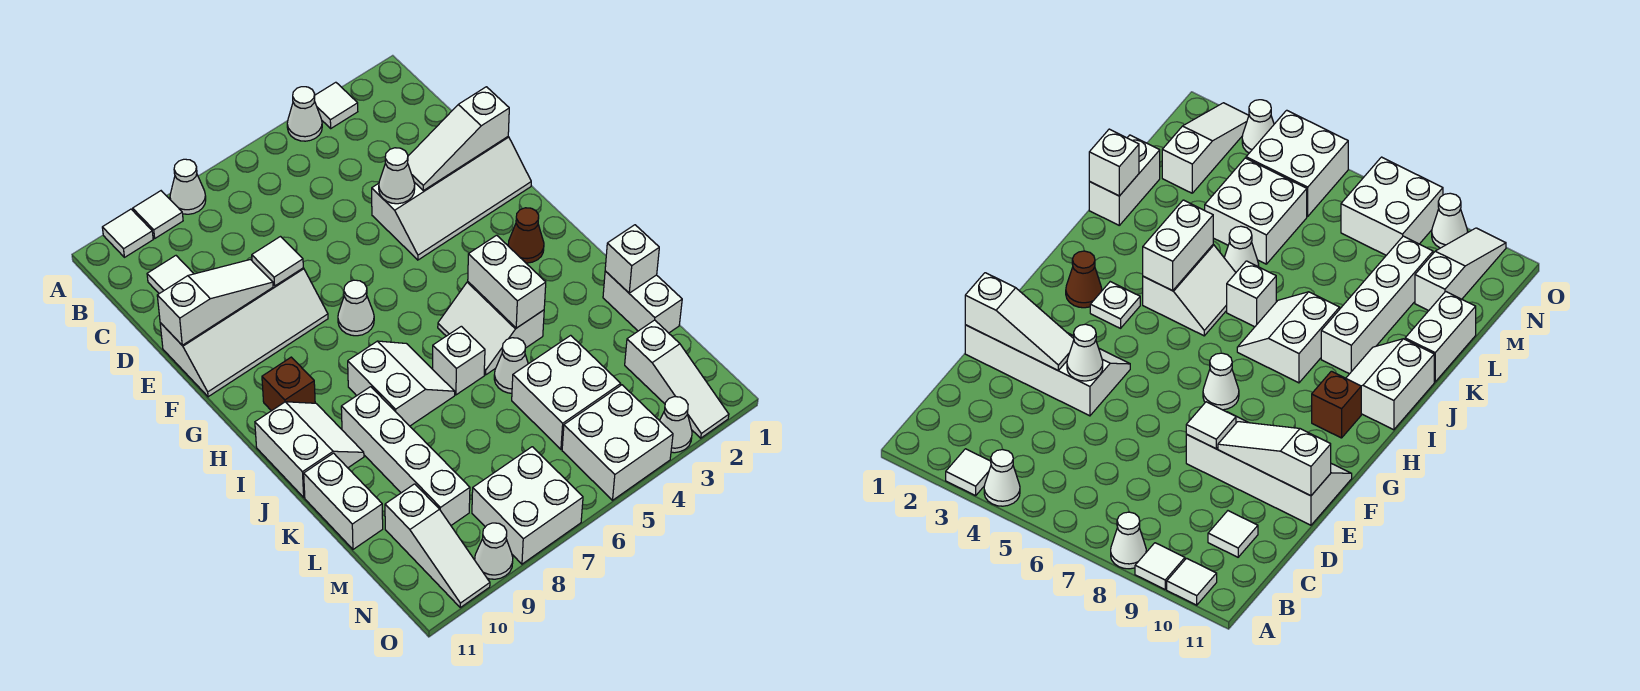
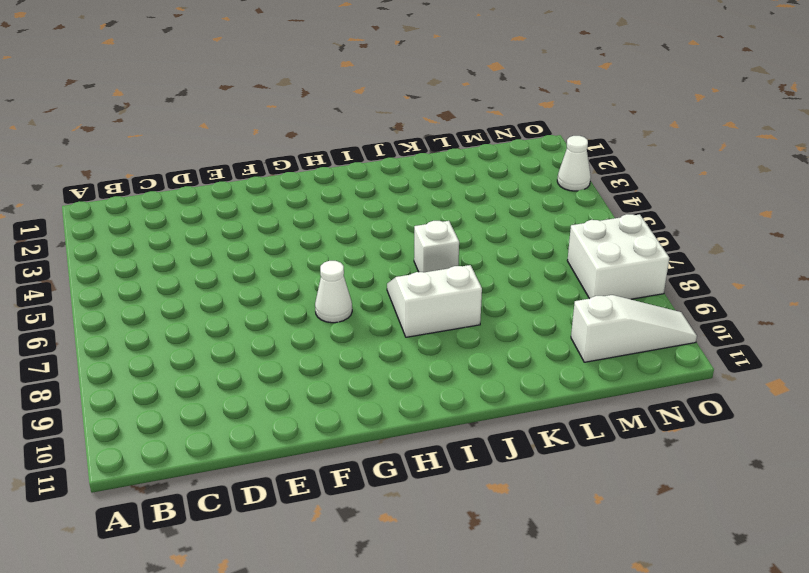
none -> white tile A3 level 1
none -> white cone A4 level 1
none -> white cone A8 level 1
none -> white tile A9 level 1

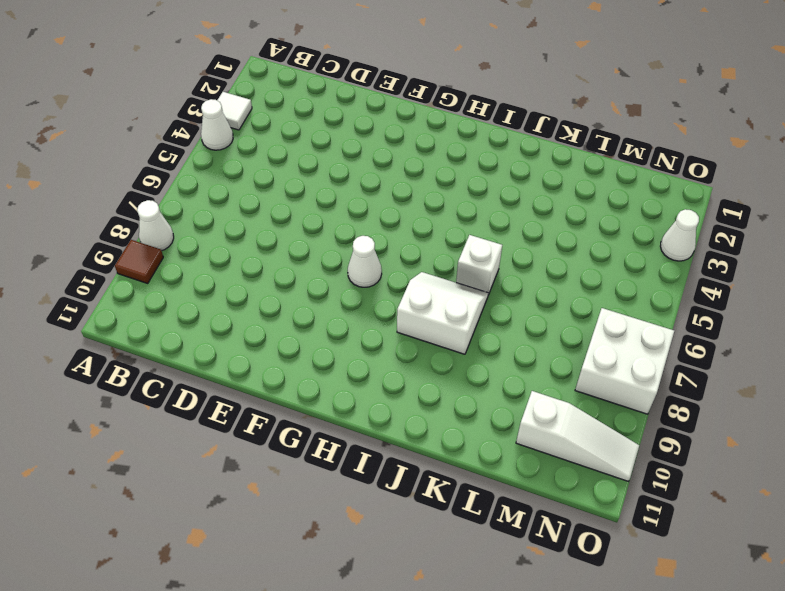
brown tile A9 level 1 -> white tile A9 level 1
none -> white tile A10 level 1
none -> white tile C10 level 1
none -> white slope E1:F4 level 1 top E
none -> white slope E8:F11 level 1 top E

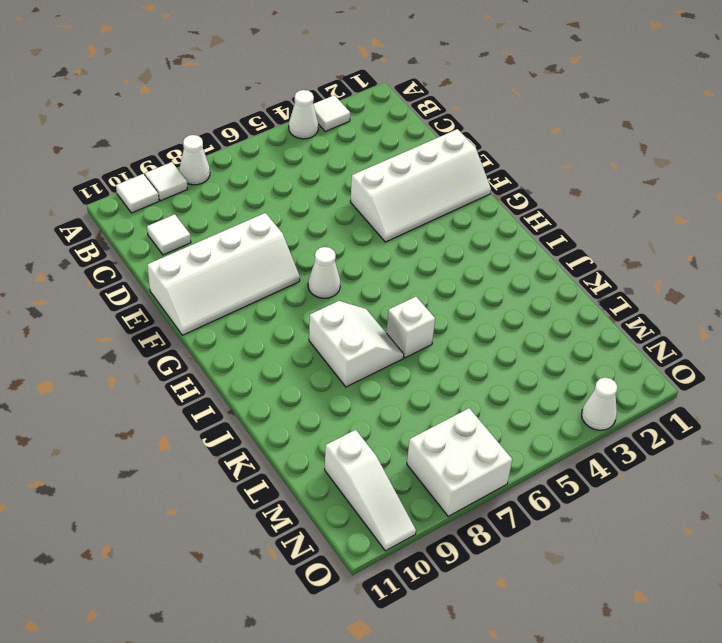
none -> brown cone H2 level 1
none -> white plate H3 level 1
none -> brown brick H10 level 1
none -> white slope I4:J5 level 1 top 4

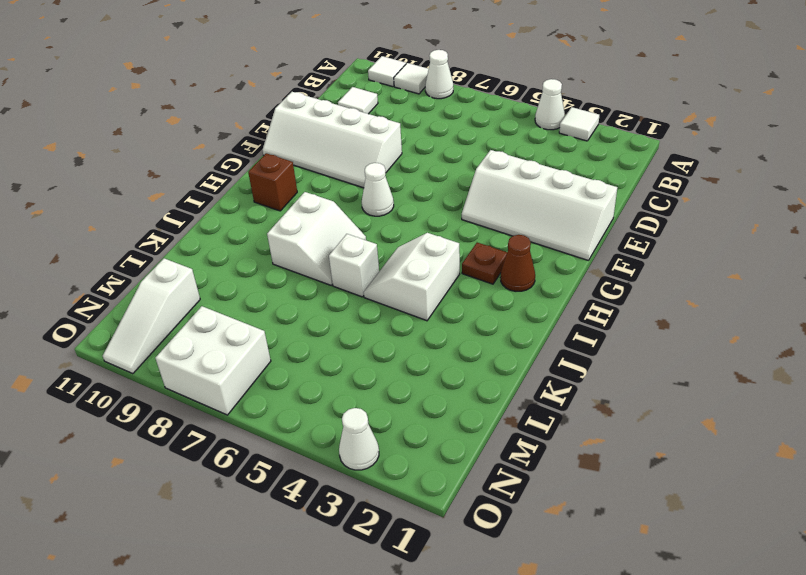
brown plate H3 level 1 -> white plate H3 level 1
none -> white slope I10:J11 level 1 top 11
none -> white brick J9:M9 level 1
none -> white brick K1:L1 level 1
none -> white cone K5 level 1

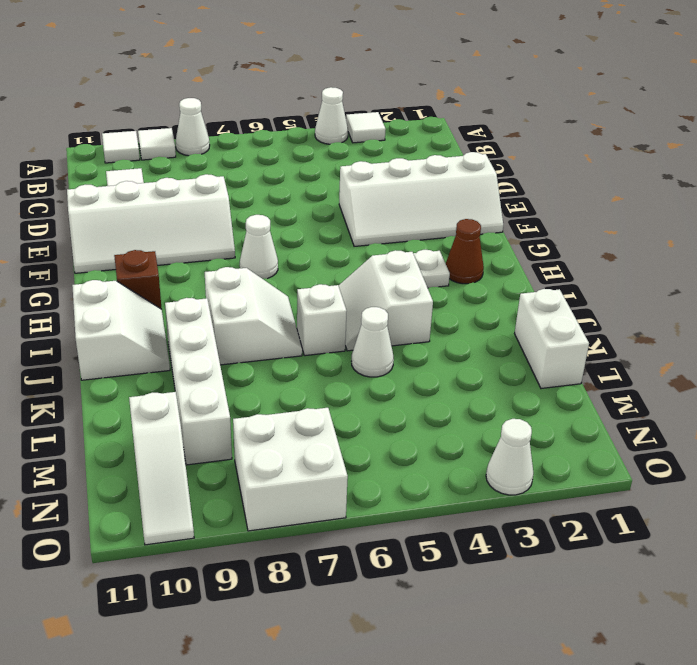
none -> white brick K11:L11 level 1
none -> white brick L4:M5 level 1
none -> white slope M2:O2 level 1 top M
none -> white brick N4:O5 level 1

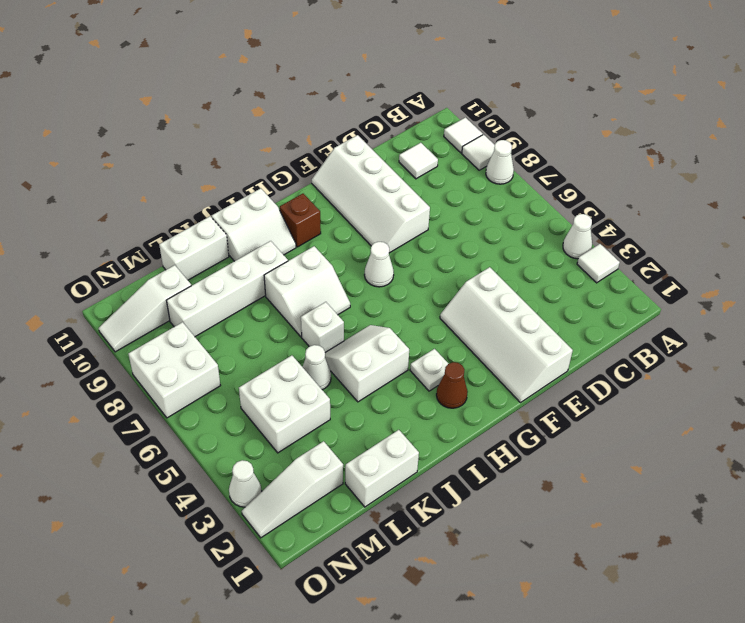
none -> white brick N4:O5 level 1
none -> white cone O9 level 1
none -> white slope E1:E3 level 2 top 1
none -> white cone E4 level 2

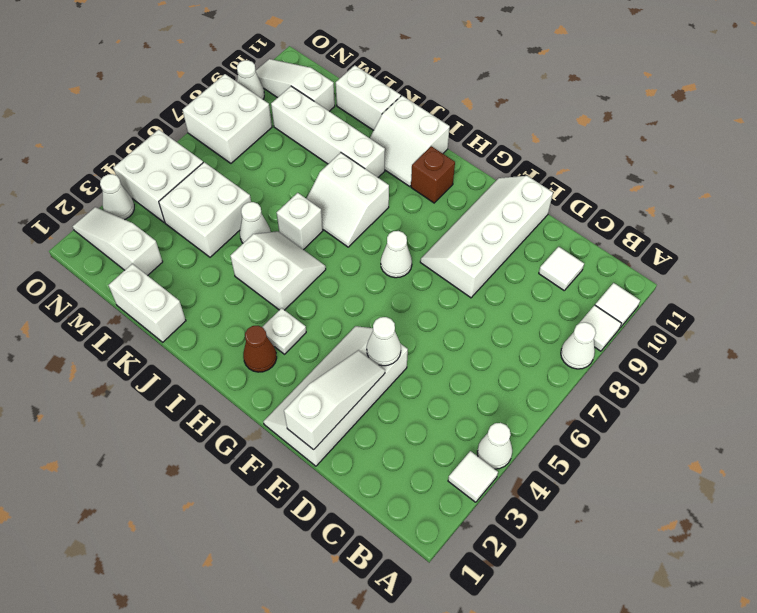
none -> white tile E8 level 2
none -> white slope E9:E11 level 2 top 11
none -> white brick I4:J4 level 2
none -> white brick K1 level 2

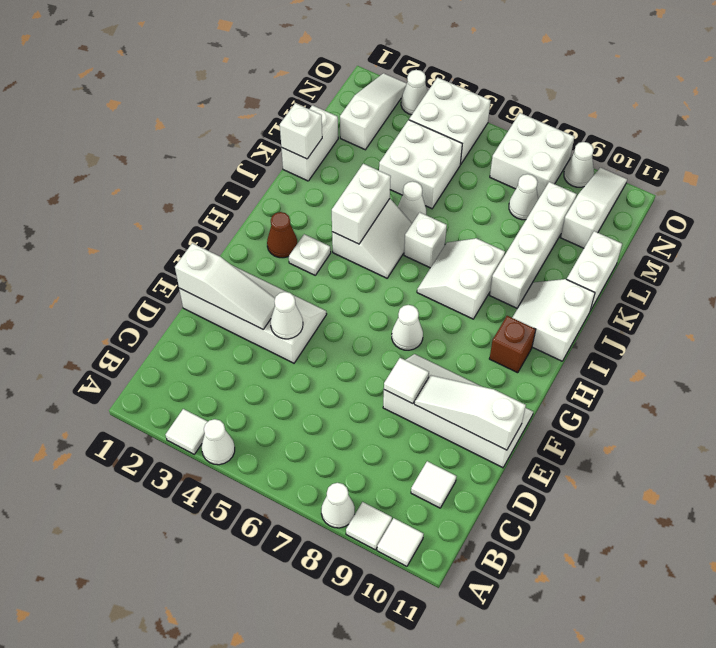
white cone M8 level 1 -> none

